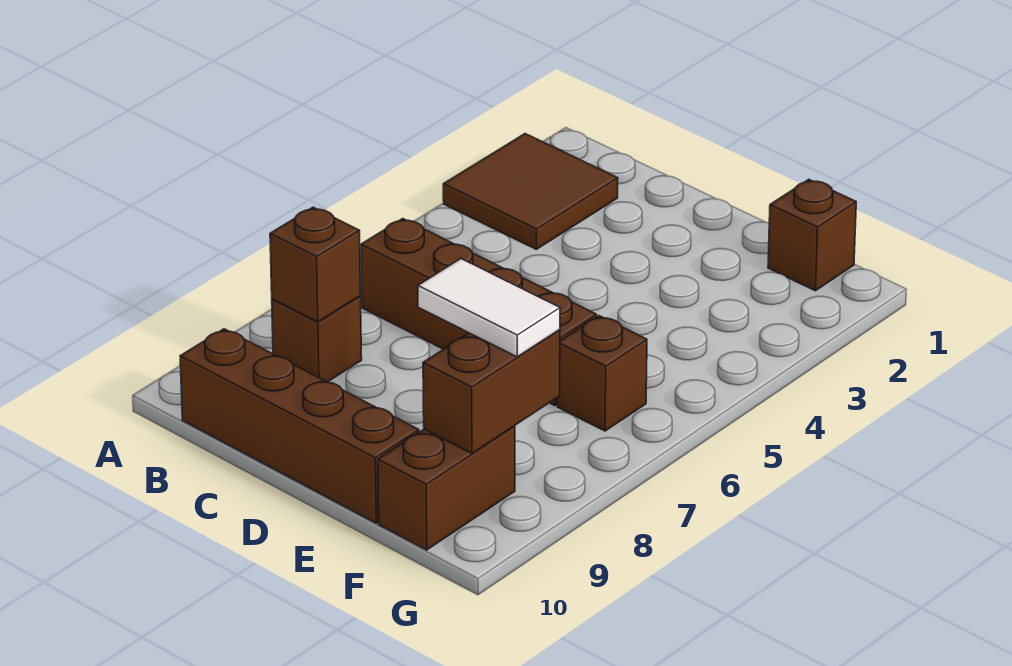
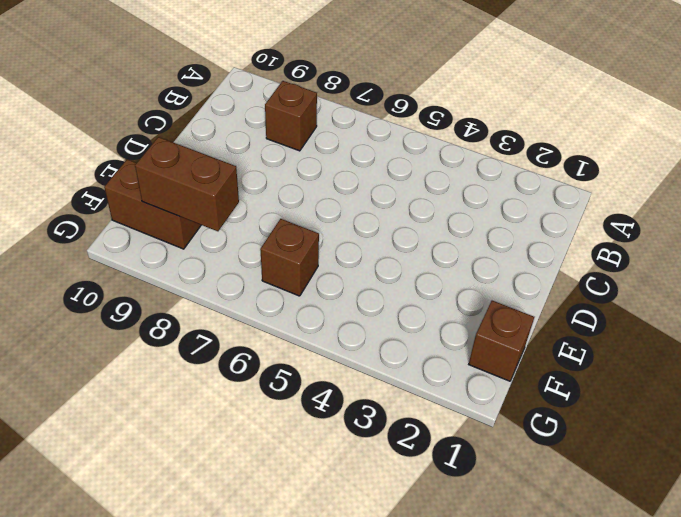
none -> brown tile A2:B3 level 1
none -> brown brick B6:E6 level 1

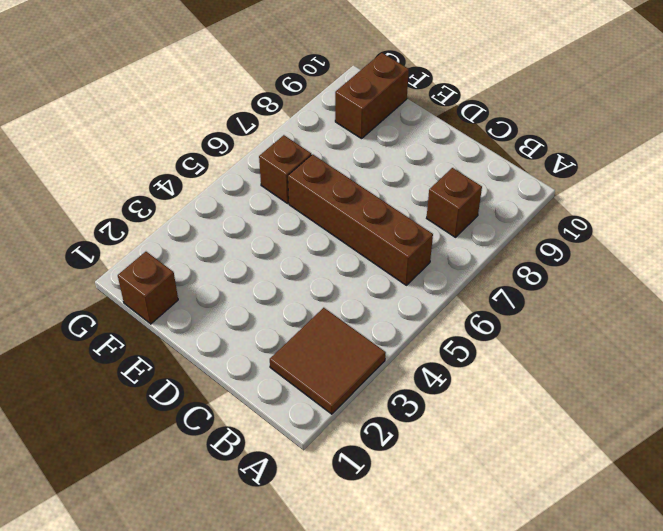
none -> brown brick B10:E10 level 1
none -> brown brick B8 level 2

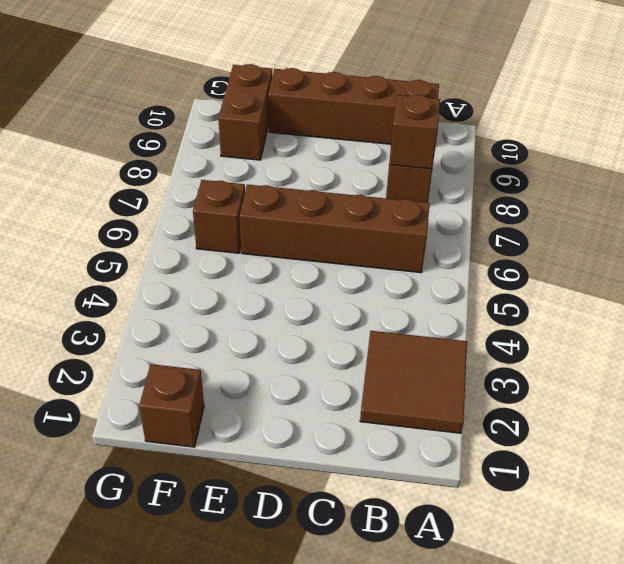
none -> brown brick F8:F9 level 2
none -> white tile E8:F8 level 3

